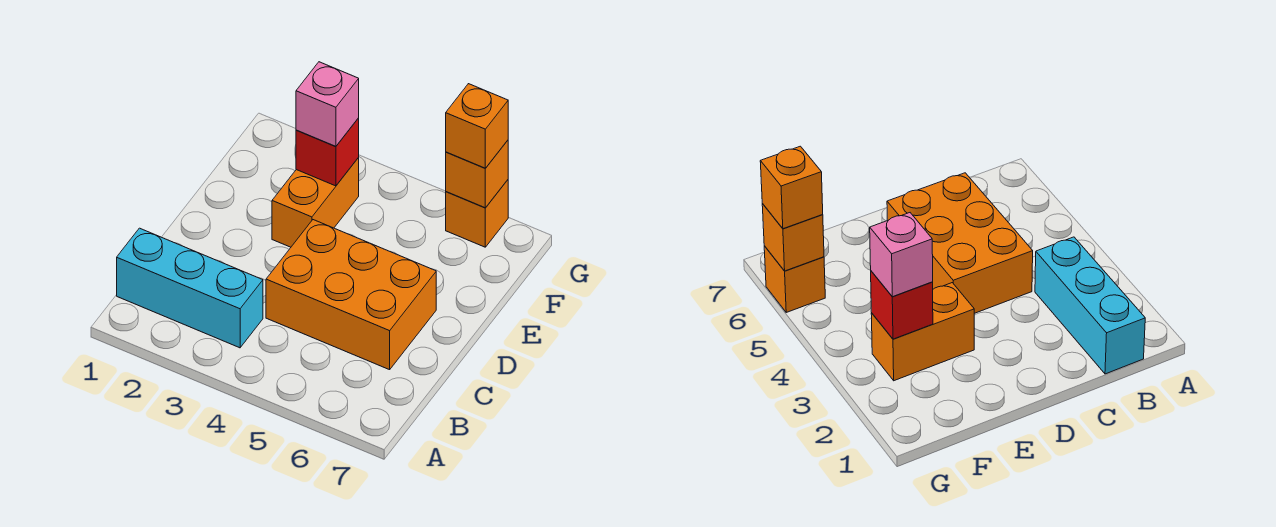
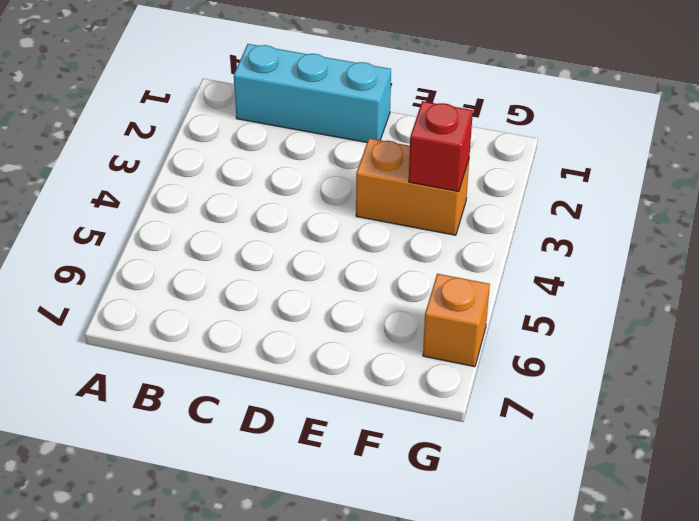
cyan brick B1:D1 level 1 -> cyan brick B1:B3 level 1
none -> orange brick C4:D6 level 1
none -> orange brick G6 level 2

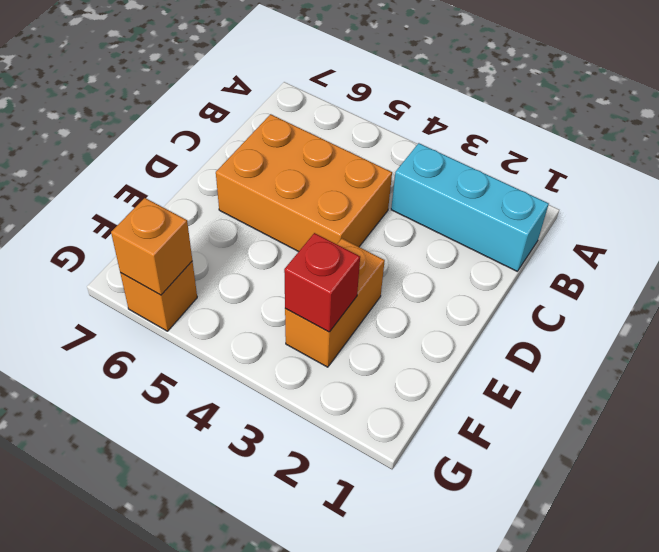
none -> pink brick F3 level 3
none -> orange brick G6 level 3

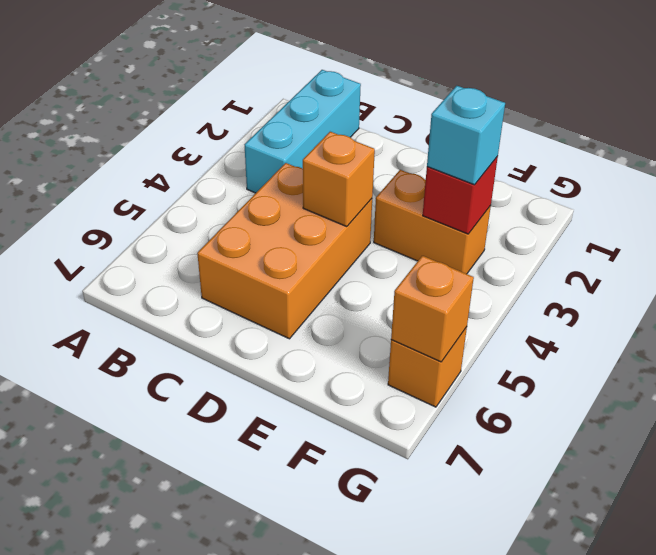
orange brick D4 level 2 -> orange brick G6 level 3
cyan brick F3 level 3 -> pink brick F3 level 3

